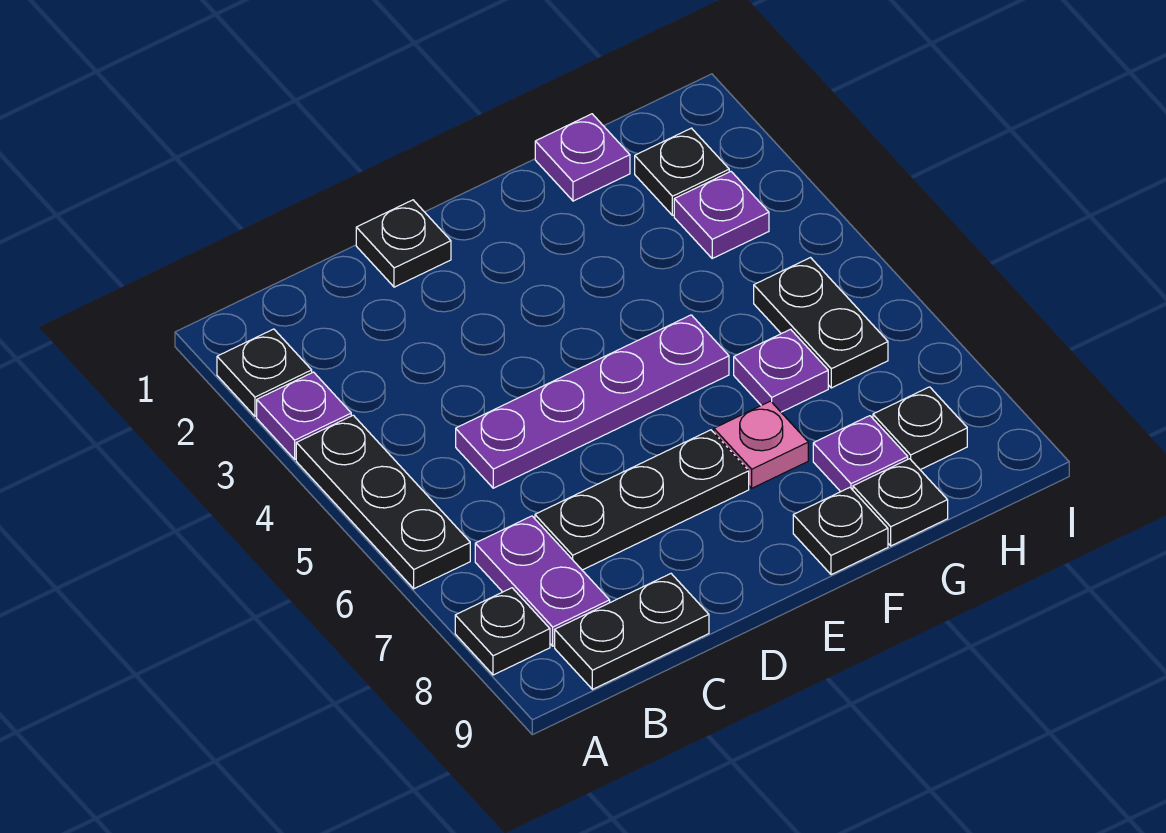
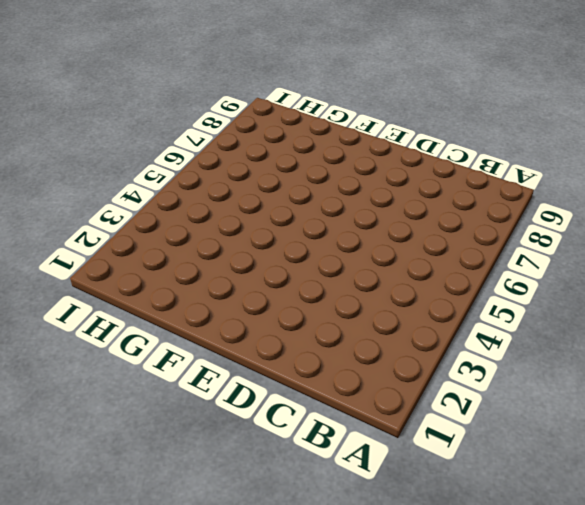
none -> black plate A2 level 1
none -> purple plate A3 level 1
none -> black plate A4:A6 level 1

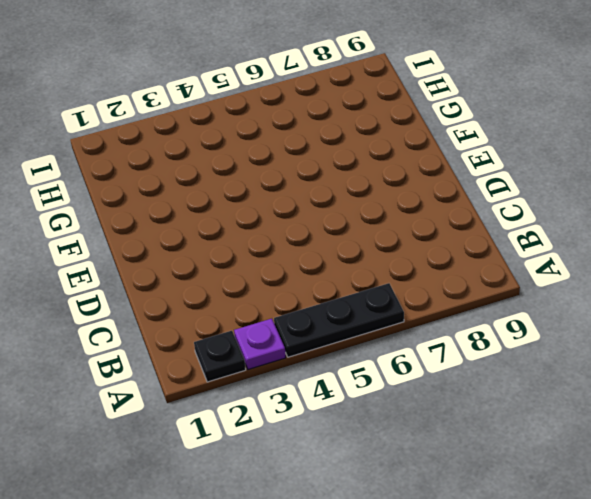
none -> black plate A8 level 1
none -> purple plate B7:B8 level 1
none -> black plate B9:C9 level 1

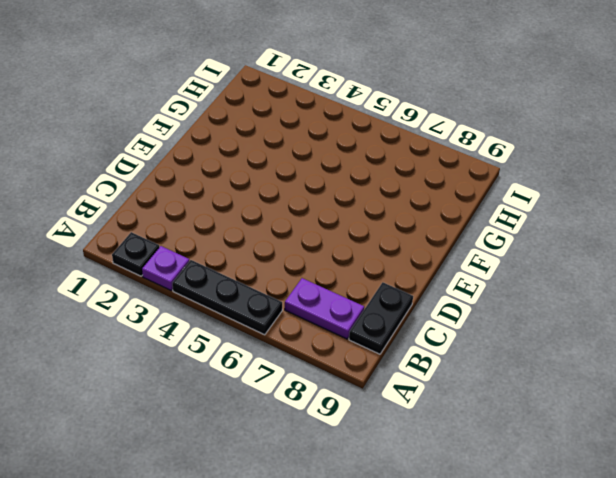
none -> black plate A8 level 1
none -> purple plate C5:F5 level 1
none -> black plate C7:E7 level 1

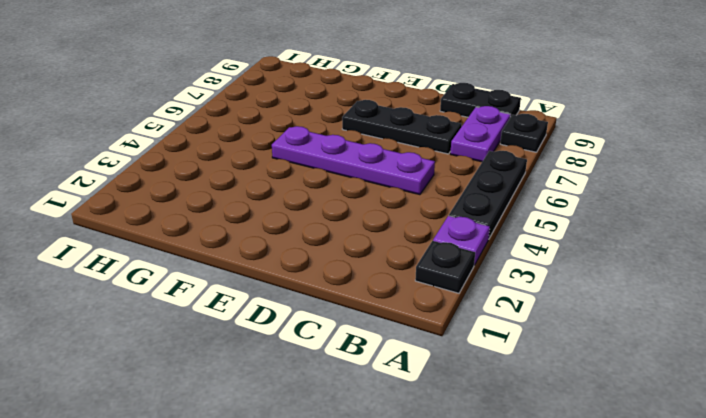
none -> black plate D1 level 1
none -> pink plate F7 level 1
none -> black plate F9 level 1

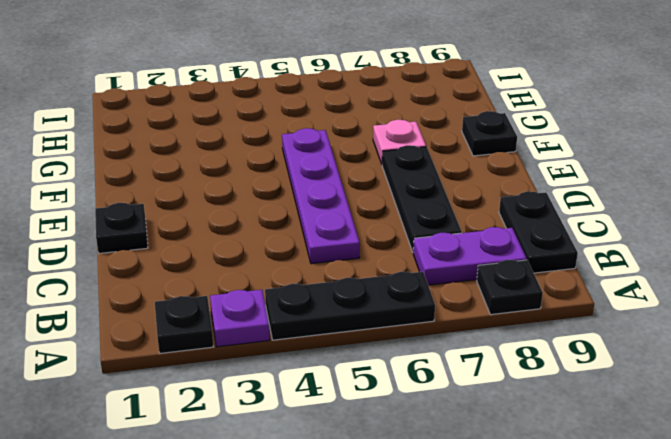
none -> purple plate G1 level 1
none -> purple plate G6 level 1
none -> purple plate G8 level 1

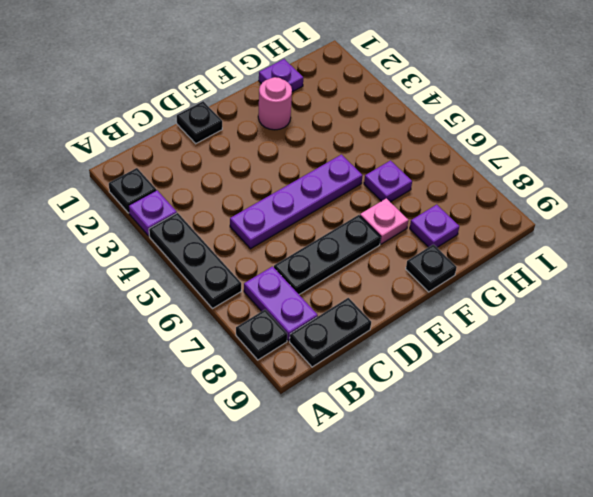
pink round brick F2 level 1 -> none
none -> black plate G9 level 1
none -> black plate H2 level 1
none -> purple plate H3 level 1

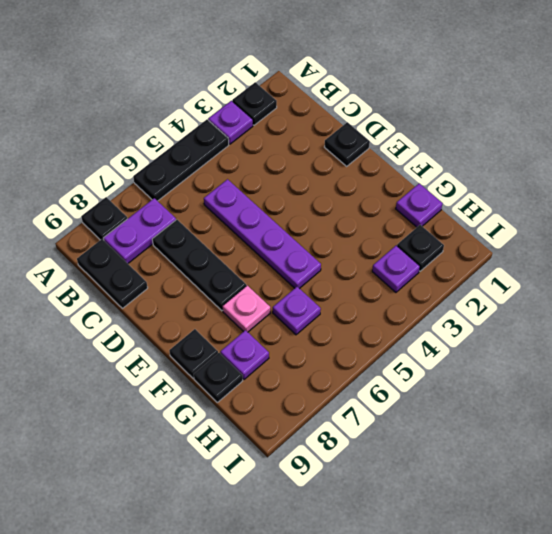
none -> black plate H5:H6 level 1
none -> black plate H8 level 1

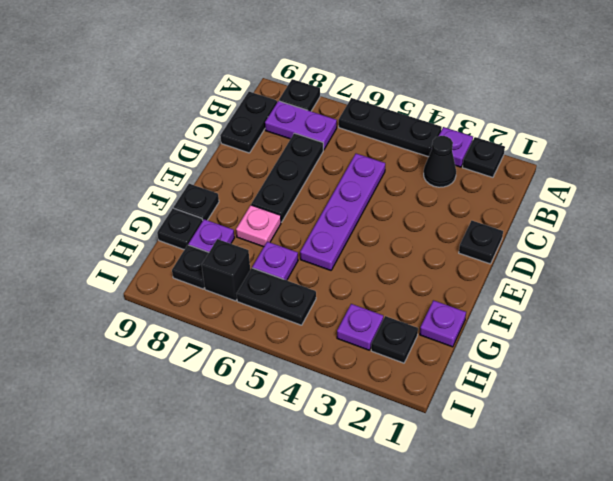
black cone B3 level 1 -> none
black brick H7 level 1 -> none

